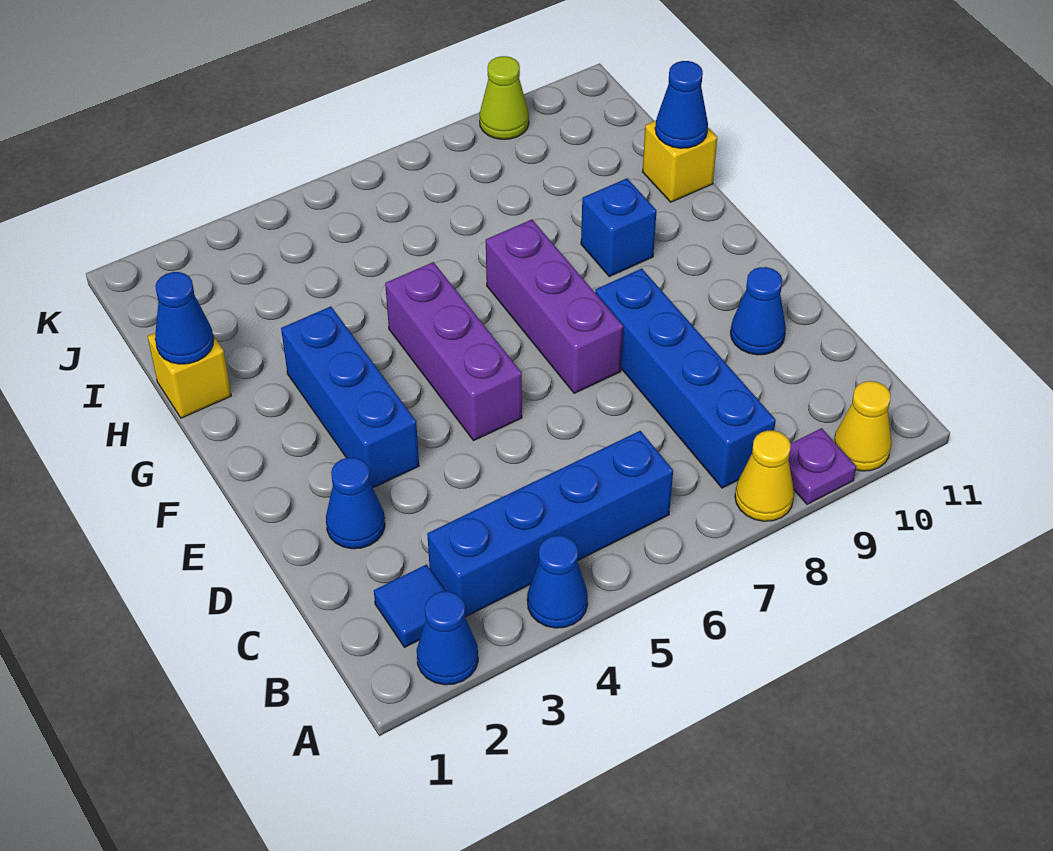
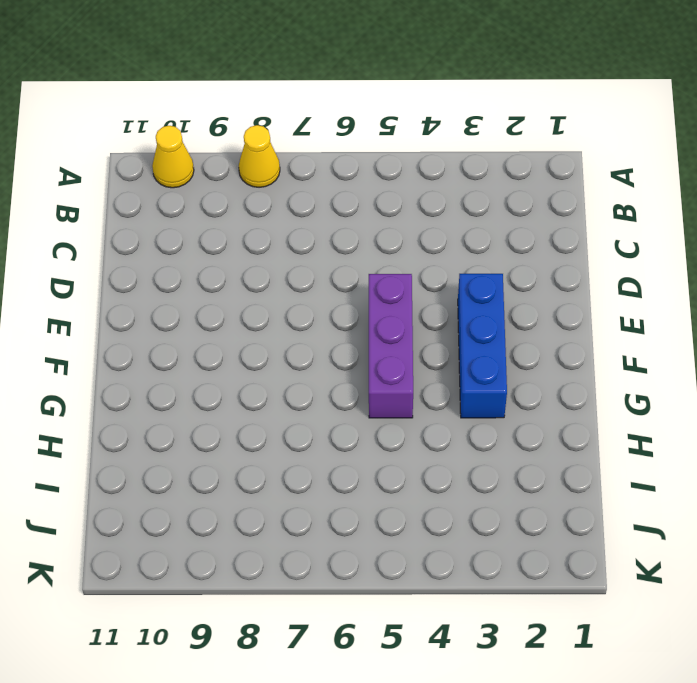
none -> blue cone A2 level 1
none -> blue cone A4 level 1
none -> purple plate A9 level 1

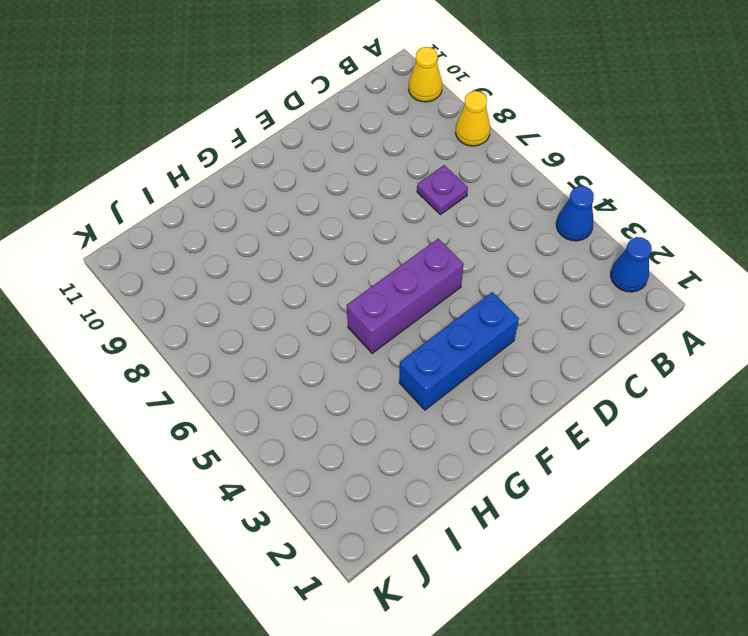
purple plate C7 level 1 -> purple plate A9 level 1
none -> blue tile B2 level 1
none -> blue brick B3:B6 level 1
none -> blue brick B8:E8 level 1

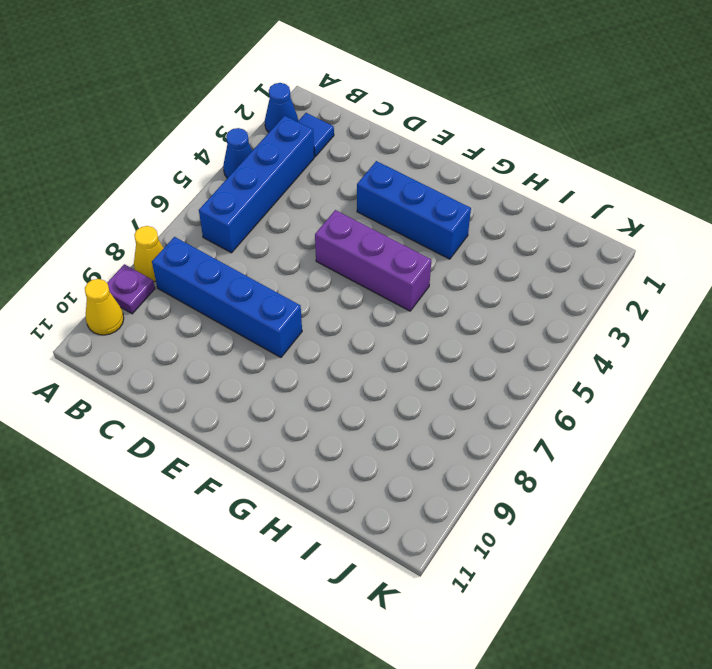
none -> blue cone D2 level 1
none -> blue cone D10 level 1
none -> purple brick E7:G7 level 1

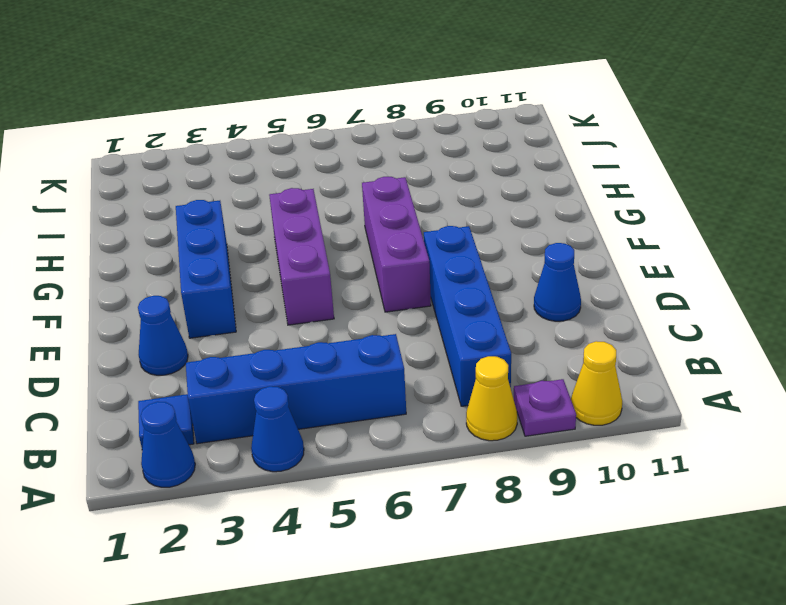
none -> blue brick G9 level 1
none -> yellow brick H1 level 1
none -> yellow brick H11 level 1

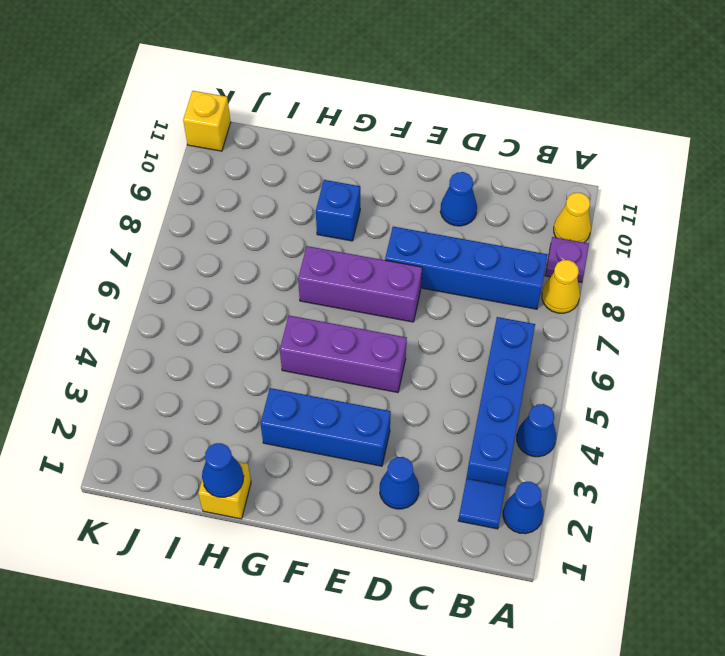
yellow brick K11 level 1 -> yellow brick H11 level 1
none -> lime cone K9 level 1
none -> blue cone H11 level 2

